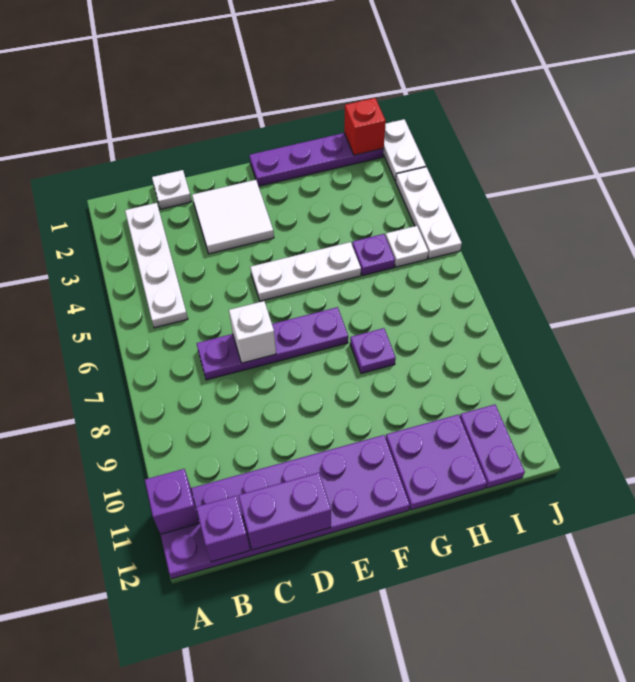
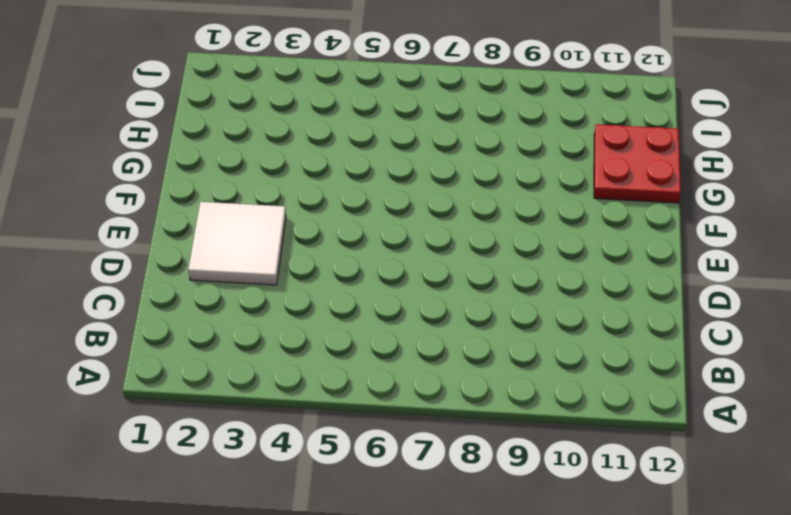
red plate G11:H12 level 1 -> purple plate G11:H12 level 1
none -> purple plate A11:F12 level 1
none -> white plate B2:B5 level 1
none -> white plate C1 level 1

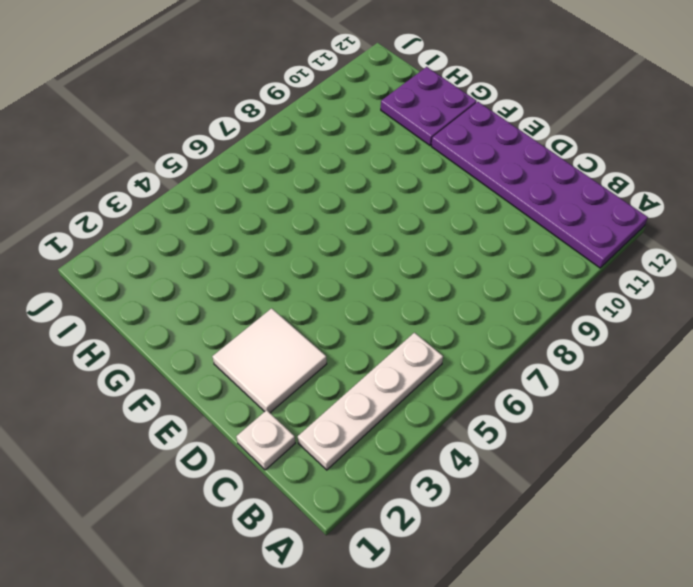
none -> purple plate C7:F7 level 1
none -> white plate E5:G5 level 1
none -> purple plate F1:I1 level 1

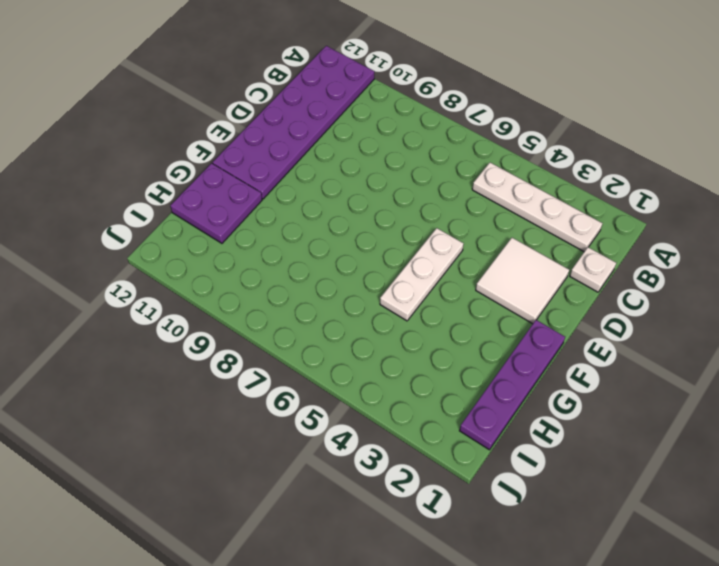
none -> purple plate C7:F7 level 1
none -> purple plate G8 level 1
none -> purple plate H5 level 1

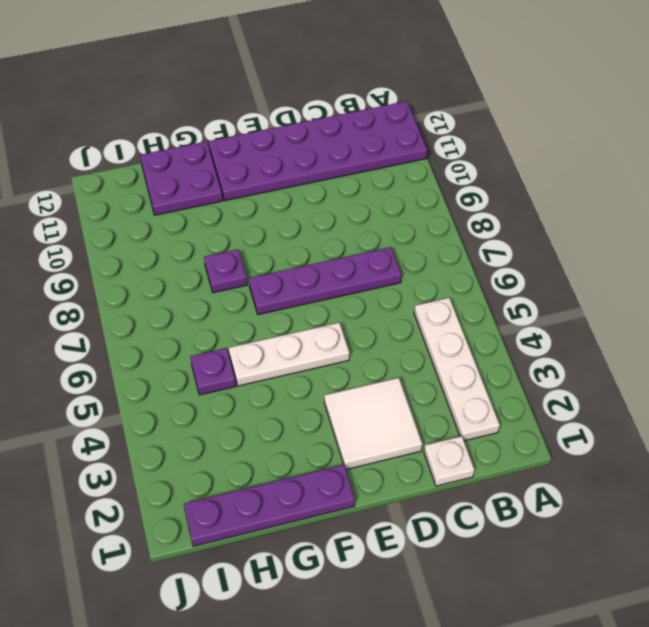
none -> white plate I5 level 1
none -> purple plate I11:I12 level 1
none -> white plate J1:J2 level 1

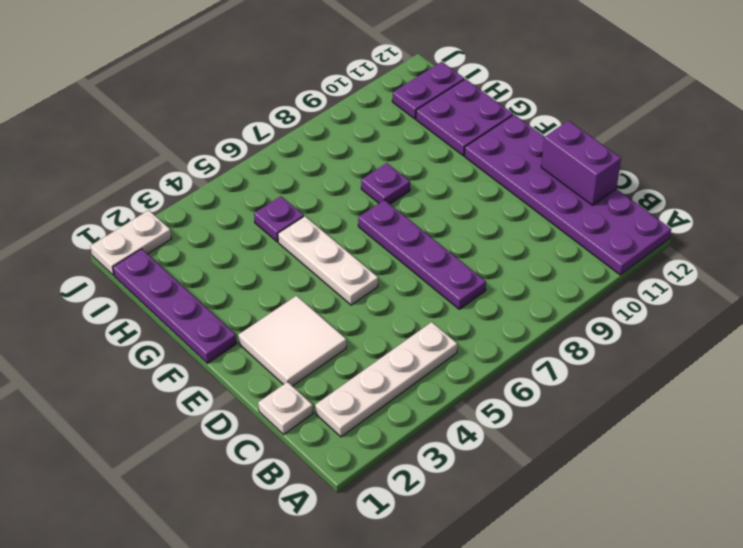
none -> white plate I5 level 1
none -> white plate J3:J5 level 1
none -> purple brick A11 level 2

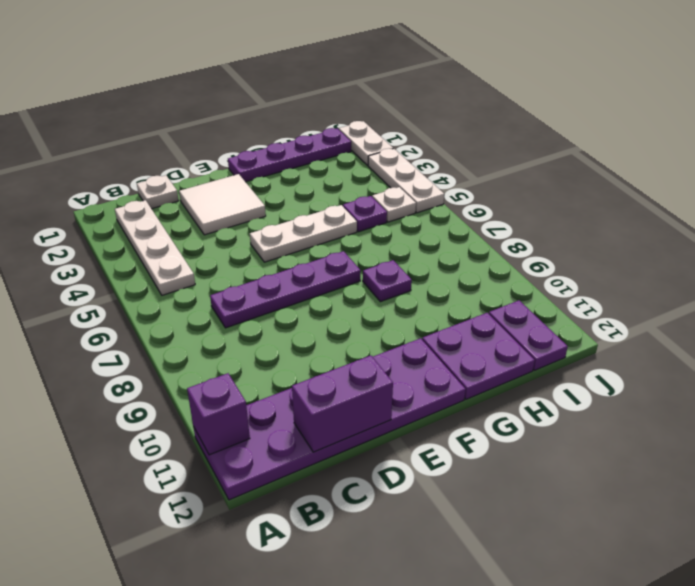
none -> purple brick B12 level 2
none -> white brick D7 level 2
none -> red brick I1 level 2

